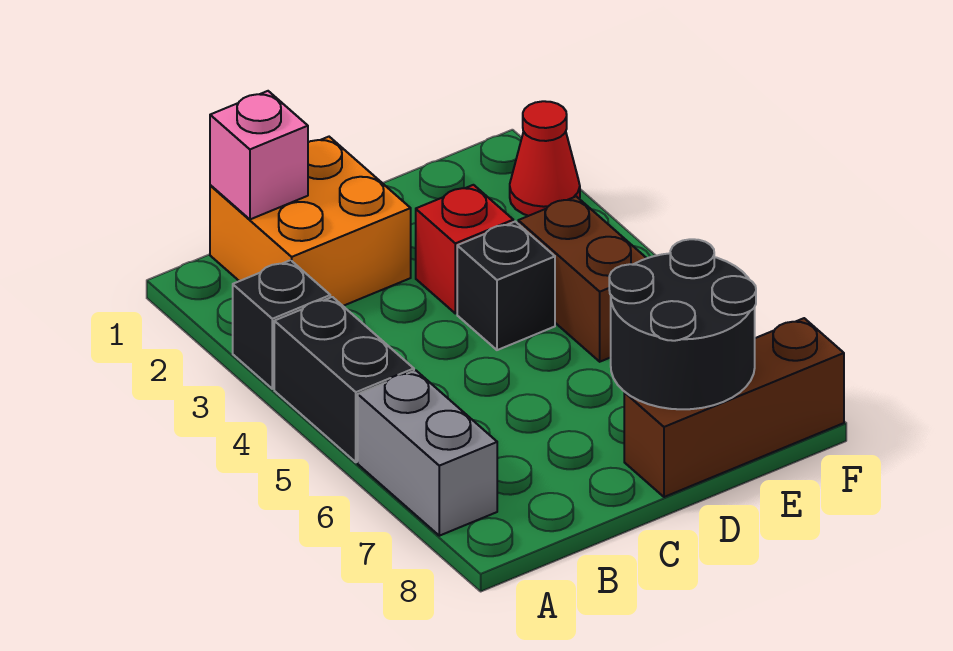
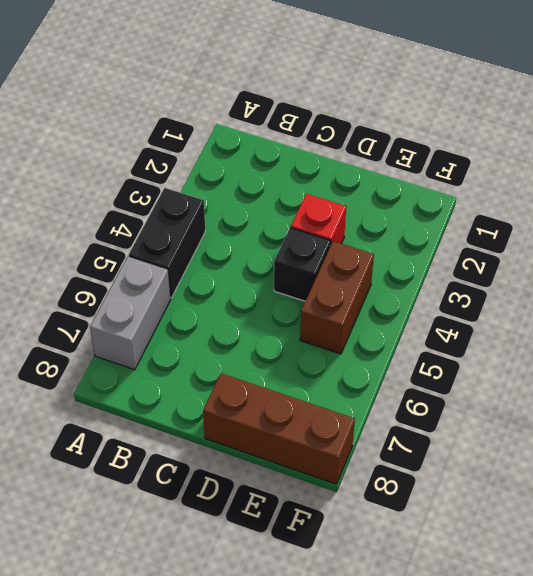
none -> black brick A3 level 1
none -> orange brick B1:C2 level 1

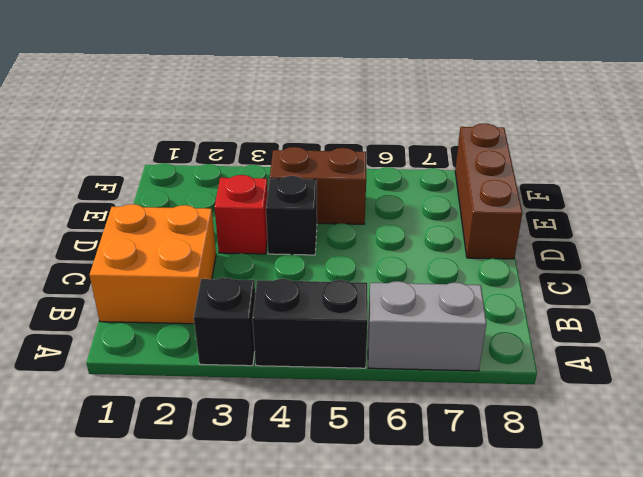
none -> red cone F2 level 1
none -> pink brick B1 level 2

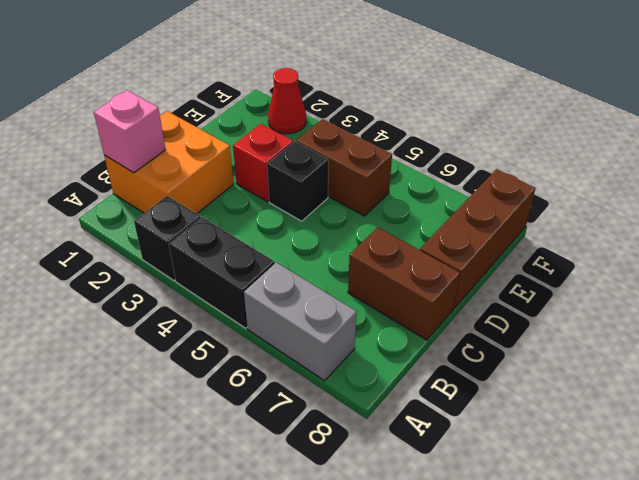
brown brick C7:C8 level 1 -> none
none -> black round brick D7:E8 level 2

